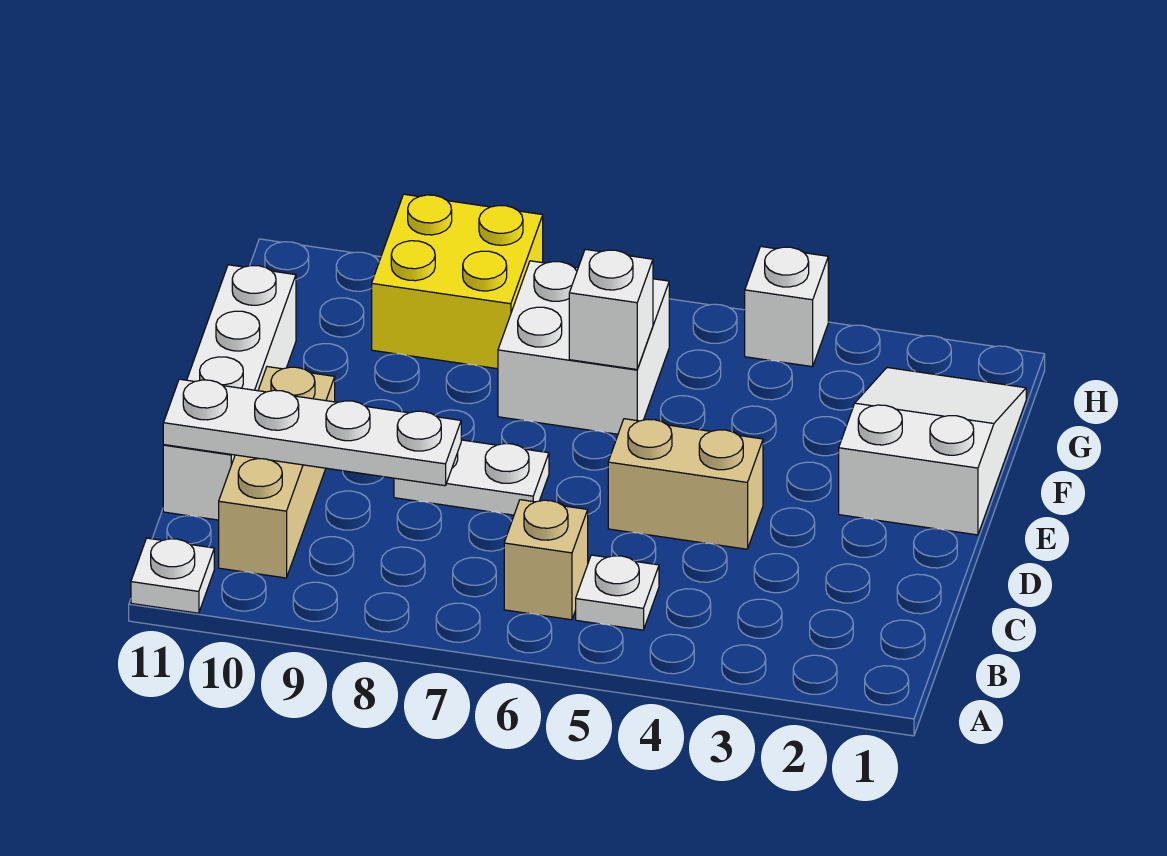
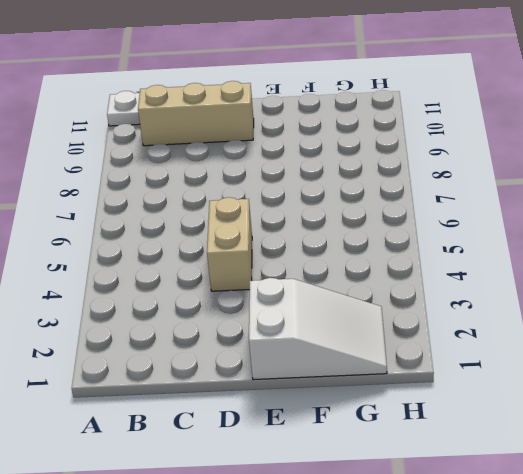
none -> white plate B5 level 1
none -> tan brick B6 level 1
none -> white brick C11:F11 level 1

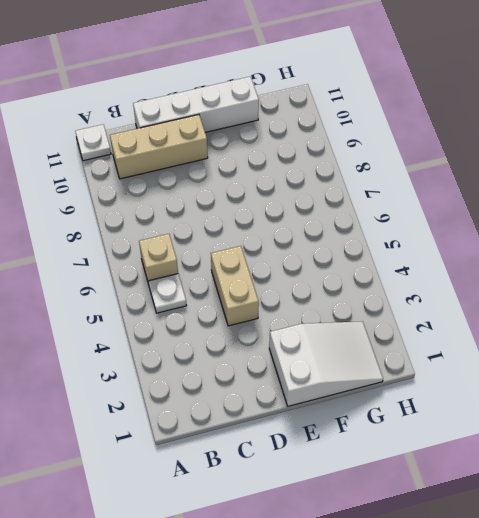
none -> white plate D7:D8 level 1
none -> white brick F6:G7 level 1
none -> yellow brick G8:H9 level 1

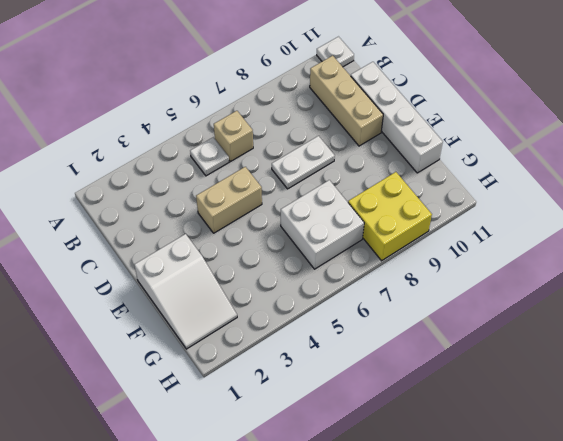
none -> white brick H4 level 1
none -> white plate C8:C11 level 2
none -> white brick F6 level 2

